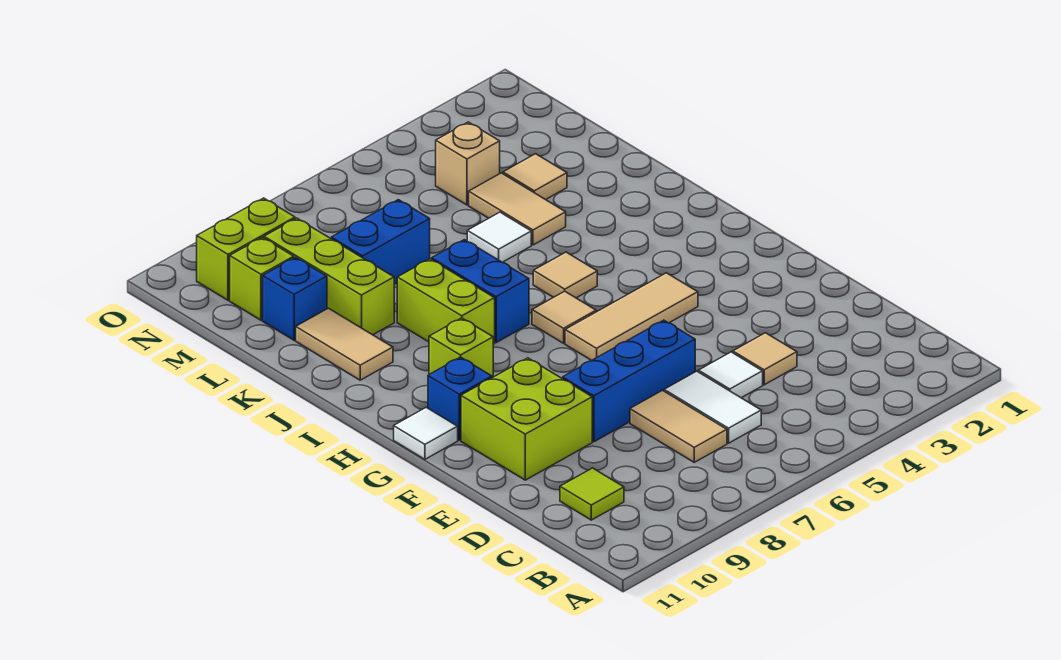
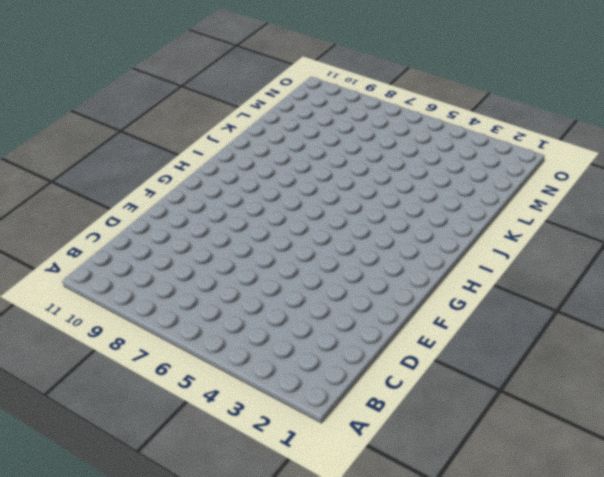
none -> white tile C6:D6 level 1
none -> tan tile C7:D7 level 1
none -> lime tile C10 level 1

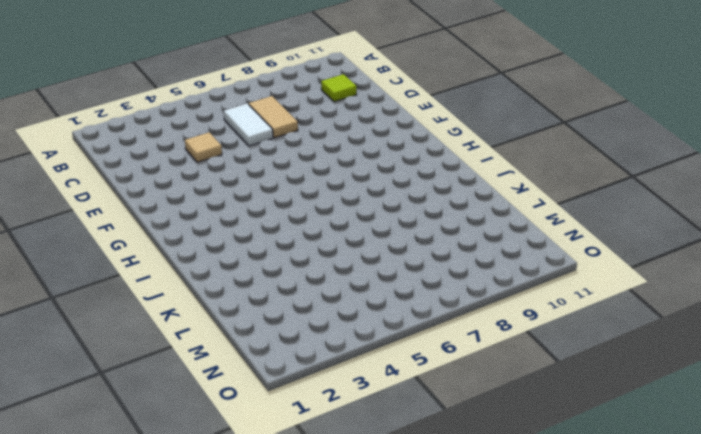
none -> white tile D5 level 1
none -> blue brick E6:E8 level 1
none -> lime brick E9:F10 level 1

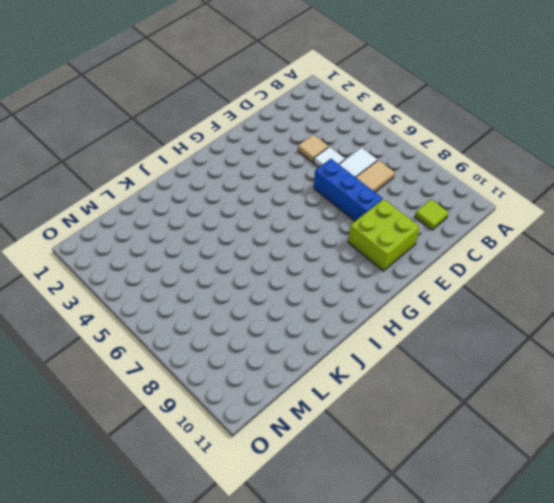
none -> tan tile G4:G6 level 1
none -> blue brick G10 level 1
none -> white tile G11 level 1

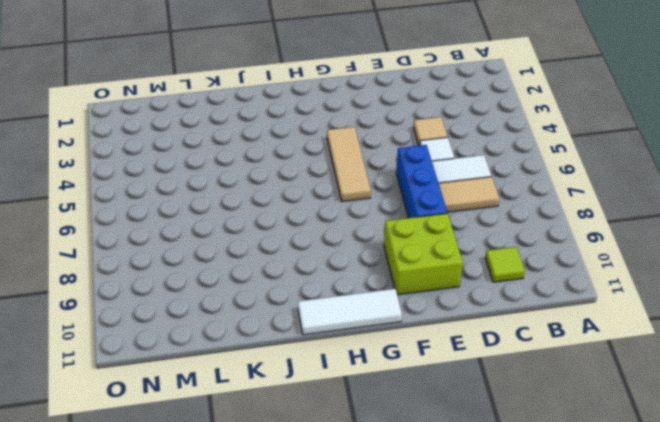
white tile G11:I11 level 1 -> white tile G11 level 1
none -> blue brick G10 level 1
none -> tan tile H6 level 1
none -> lime brick H9 level 1

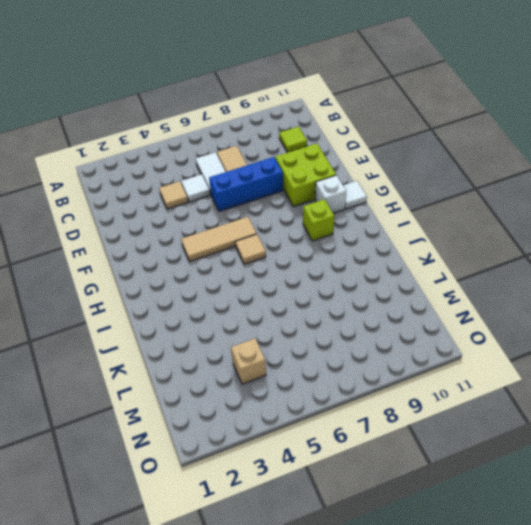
white brick G10 level 1 -> blue brick G10 level 1
none -> tan tile I5 level 1
none -> blue brick I7:J7 level 1
none -> lime brick I8:J8 level 1

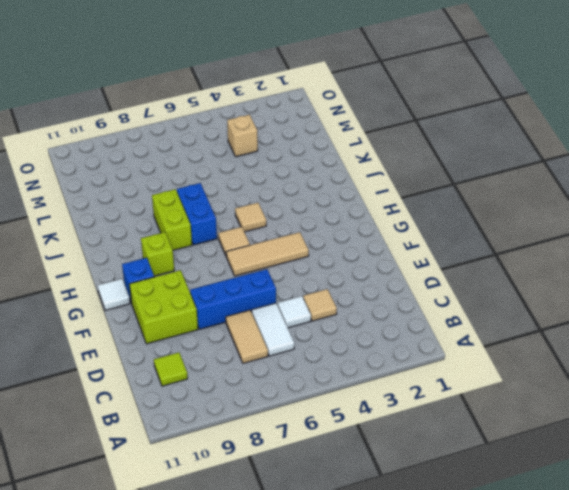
none -> tan tile J10:K10 level 1
none -> tan tile K4:L4 level 1
none -> white tile K5 level 1

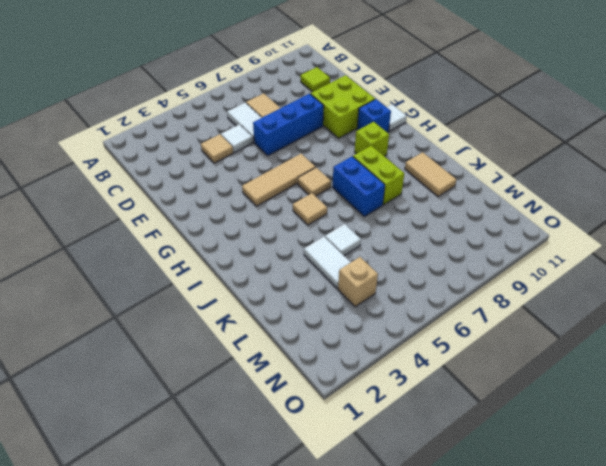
white tile K4:L4 level 1 -> tan tile K4:L4 level 1
none -> lime brick K9:M9 level 1
none -> tan tile L3 level 1
none -> blue brick L7:L8 level 1

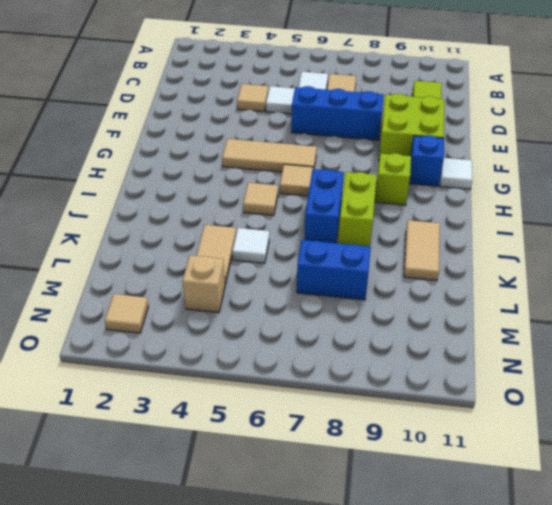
tan tile N2 level 1 -> tan tile L3 level 1
none -> lime brick K9:M9 level 1
none -> blue brick L10 level 1
none -> lime brick M10 level 1

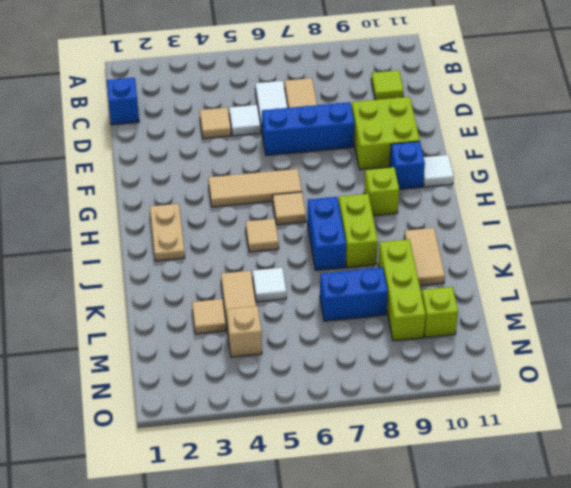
blue brick C1 level 1 -> blue brick L10 level 1
tan plate H2:I2 level 1 -> none
none -> lime brick N9:N10 level 1

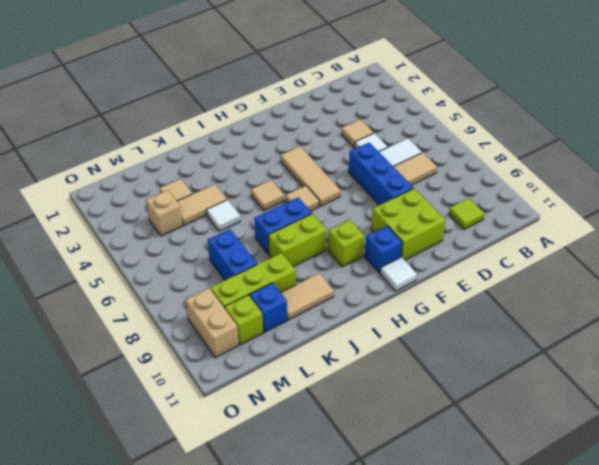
tan brick N9:N10 level 1 -> lime brick N9:N10 level 1

